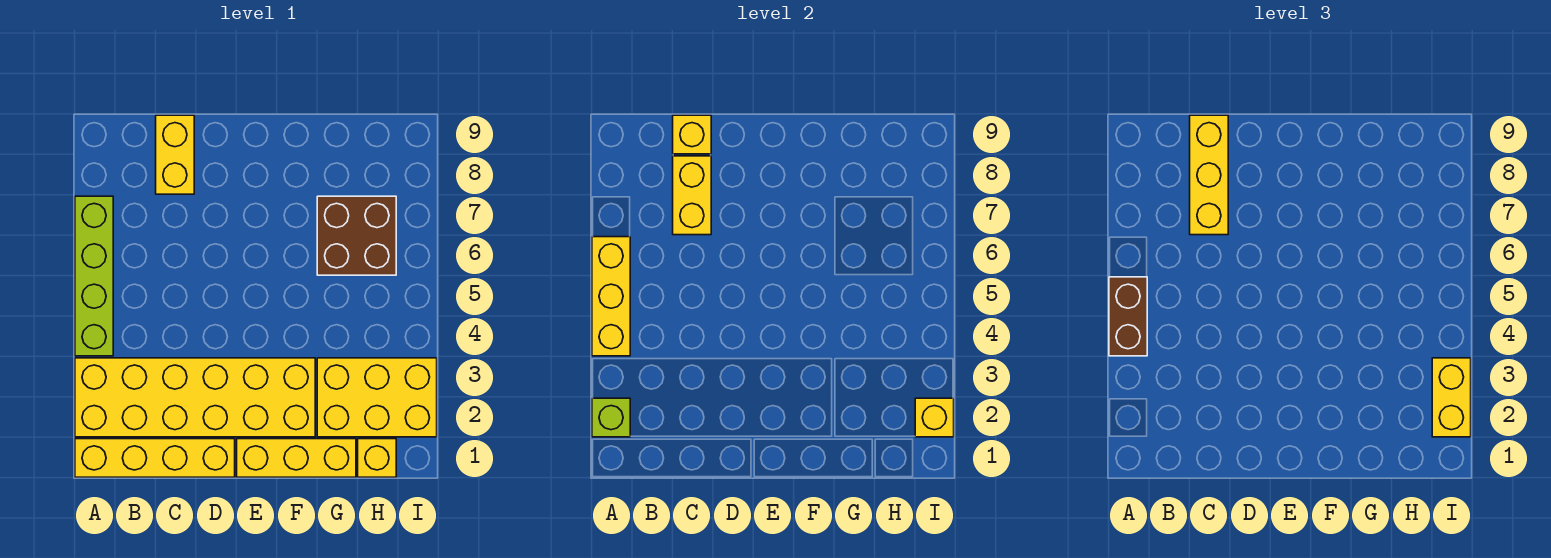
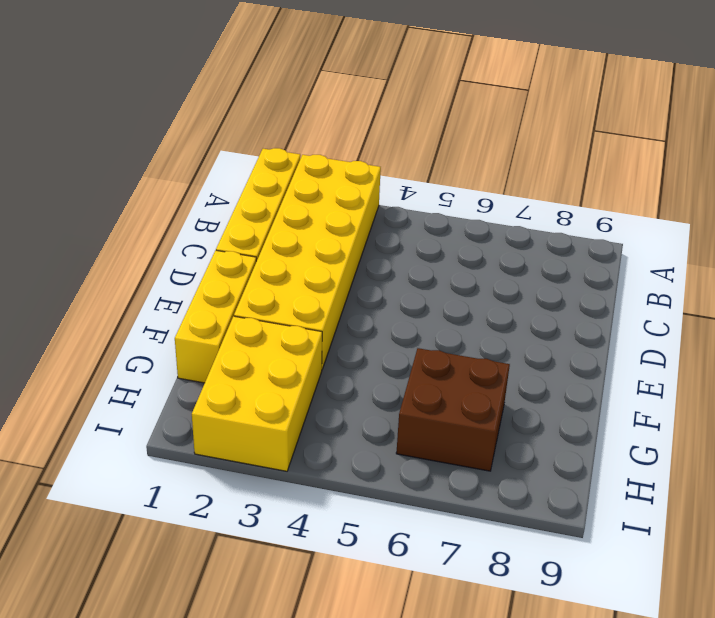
none -> lime brick A4:A7 level 1
none -> yellow brick C8:C9 level 1
none -> yellow brick H1 level 1

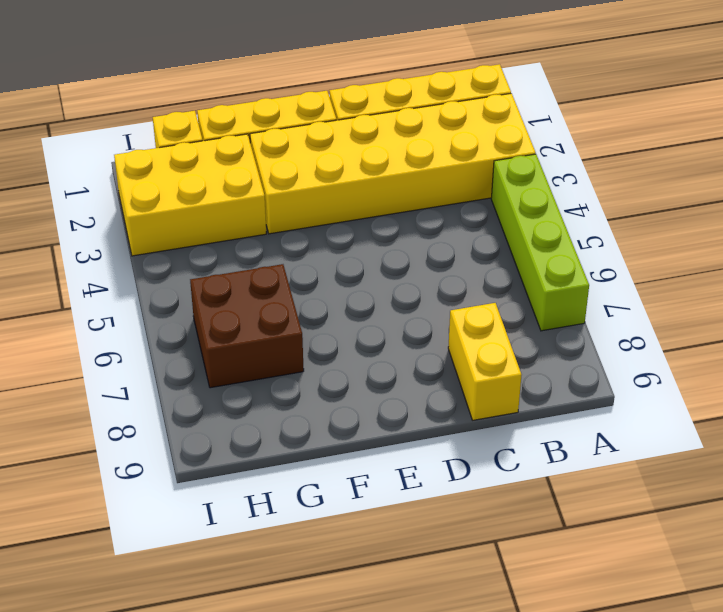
none -> lime brick A2 level 2
none -> yellow brick A4:A6 level 2
none -> yellow brick C7:C8 level 2

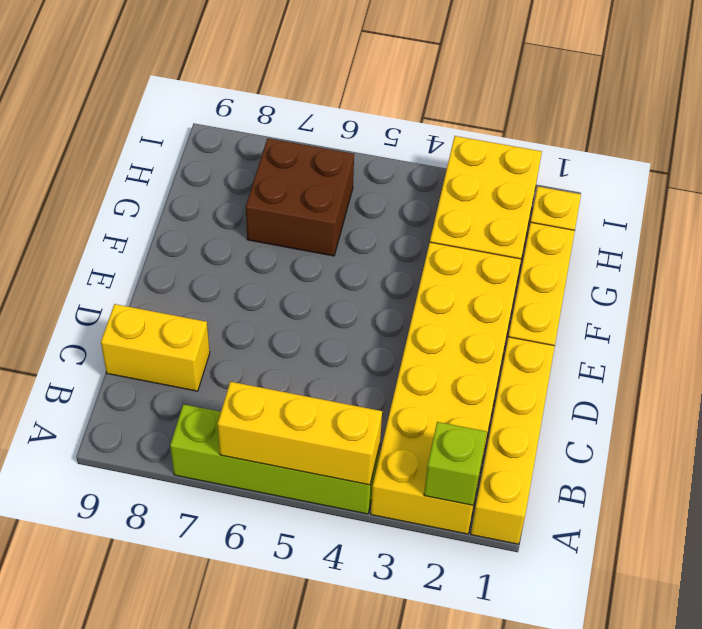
none -> yellow brick C7:C8 level 2
none -> yellow brick C9 level 2
none -> yellow brick I2 level 2

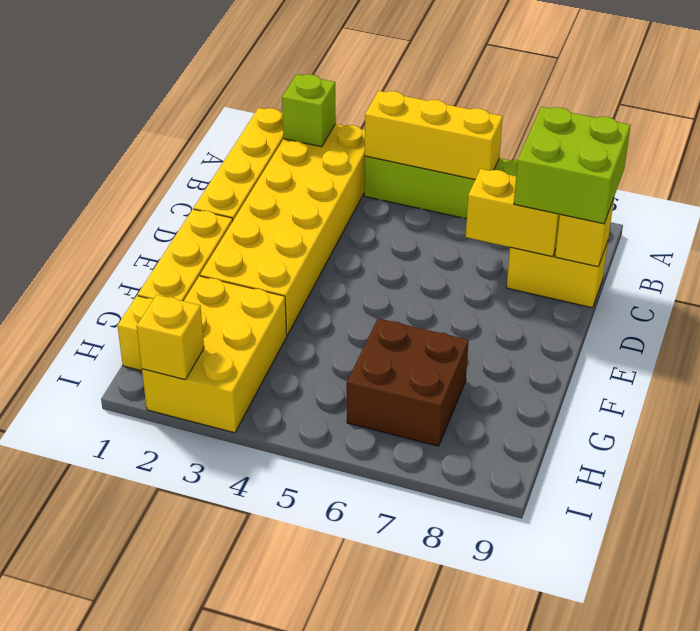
lime brick B8:C9 level 3 -> yellow brick C7:C9 level 3
none -> brown brick A4:A5 level 3
none -> yellow brick I2:I3 level 3

